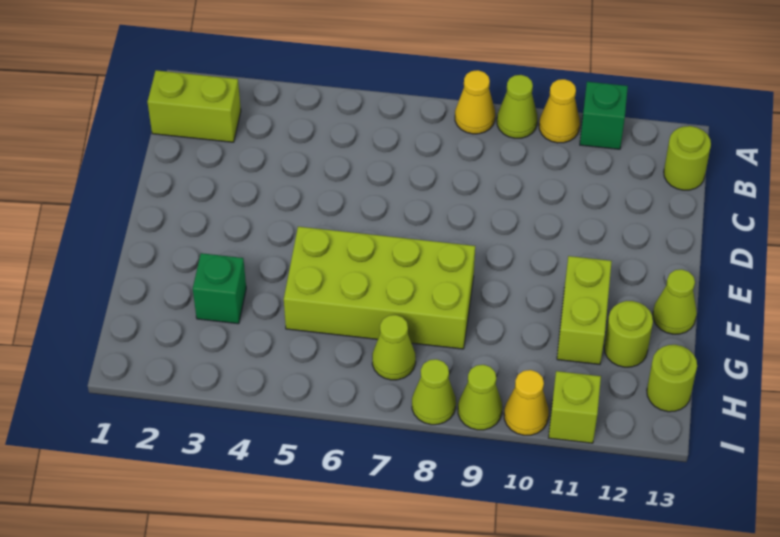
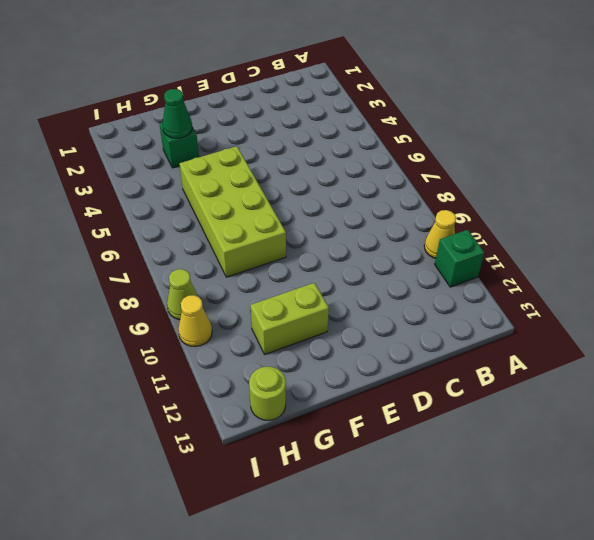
green cone G3 level 2 -> none
none -> yellow cone A8 level 1
none -> lime cone A9 level 1
none -> lime brick B1:B2 level 1

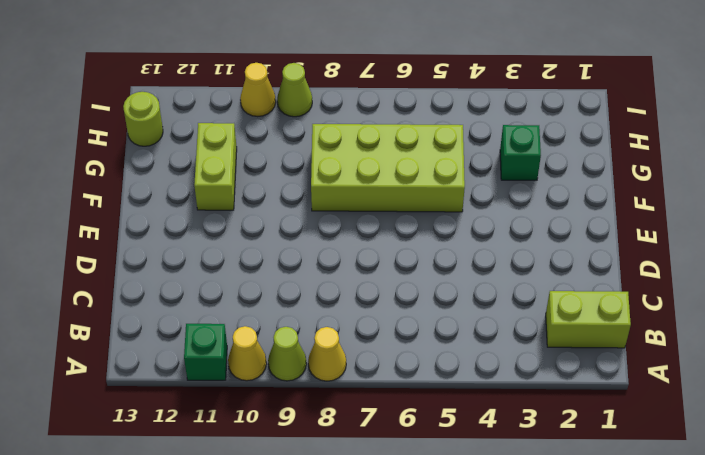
none -> lime round brick B13 level 1
none -> lime cone F13 level 1
none -> lime round brick G12 level 1

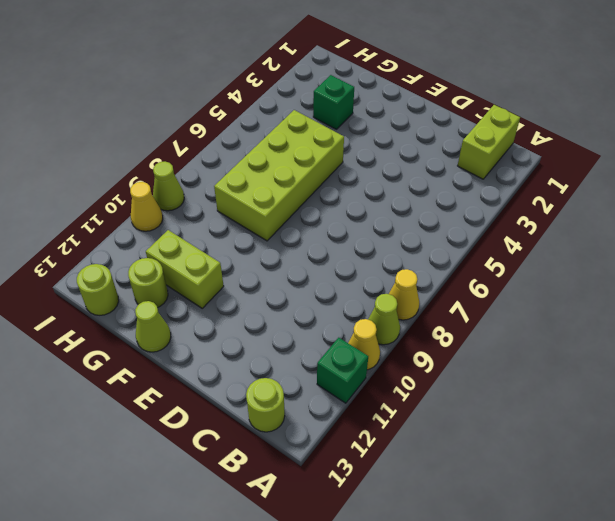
none -> lime cone H7 level 1
none -> lime cone I8 level 1
none -> lime brick I11 level 1

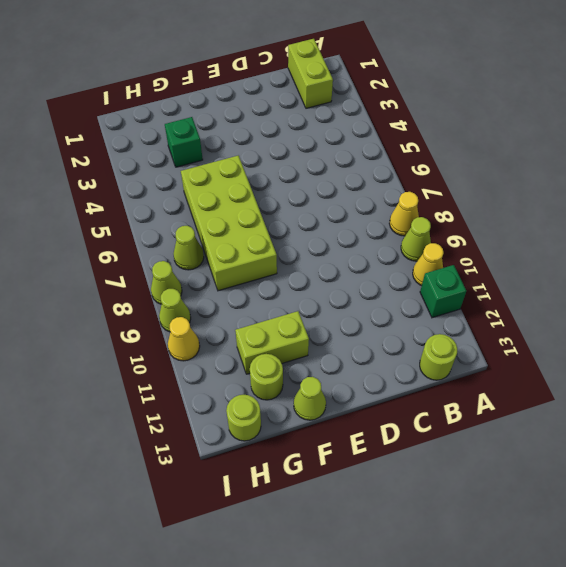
none -> lime brick I11 level 1

